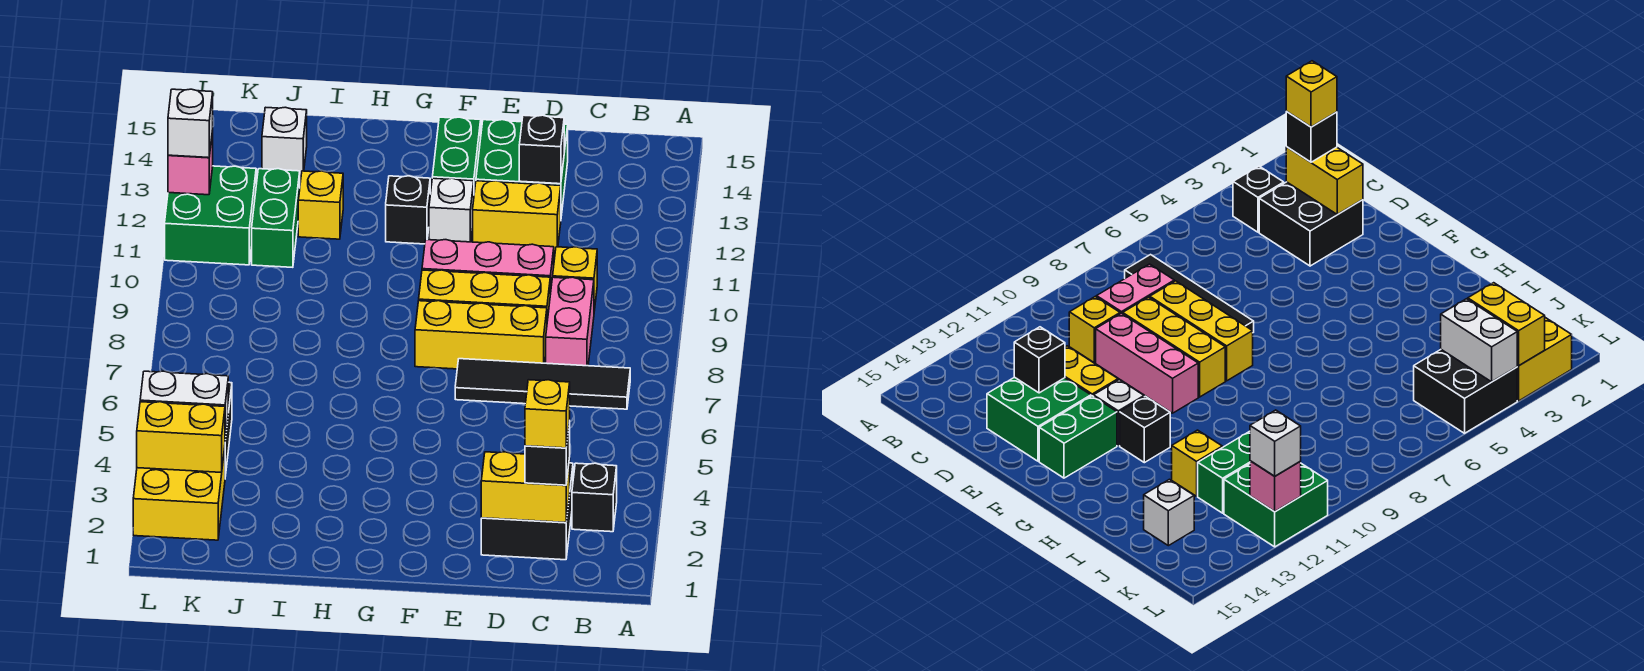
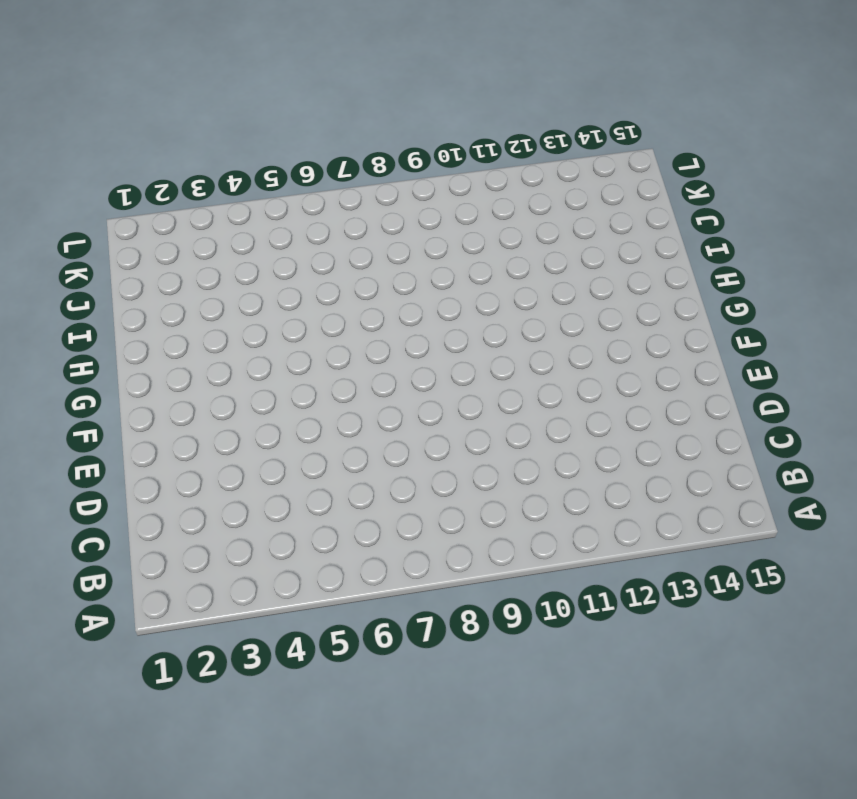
none -> black brick B3 level 1
none -> black tile B7:E7 level 1
none -> black brick C2:D3 level 1

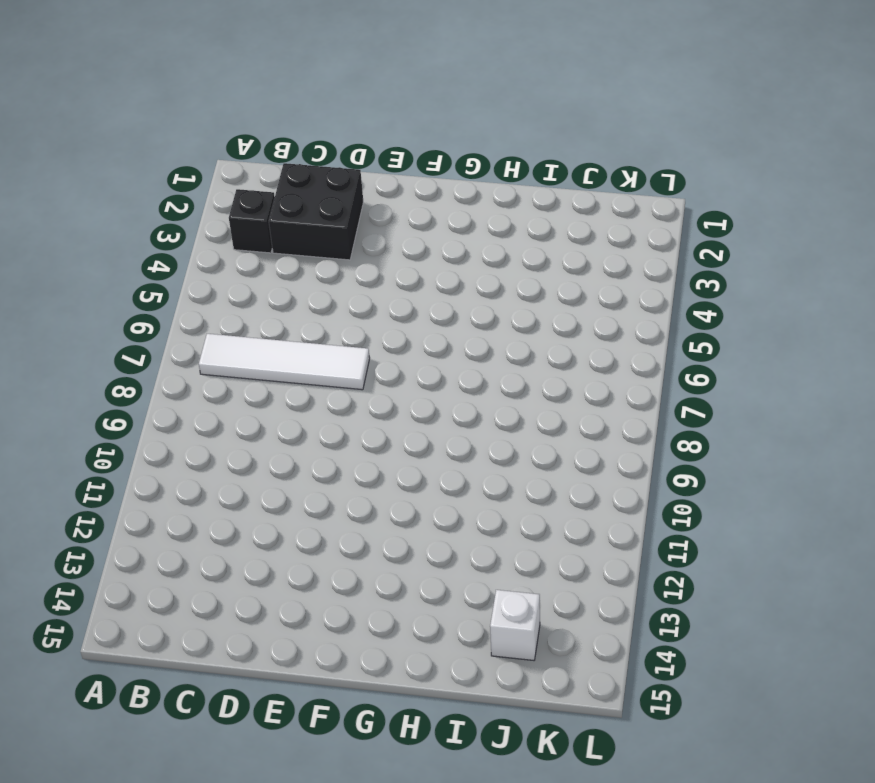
white tile B7:E7 level 1 -> black tile B7:E7 level 1
none -> pink brick C8:C9 level 1
none -> yellow brick C10 level 1
none -> yellow brick D8:F8 level 1

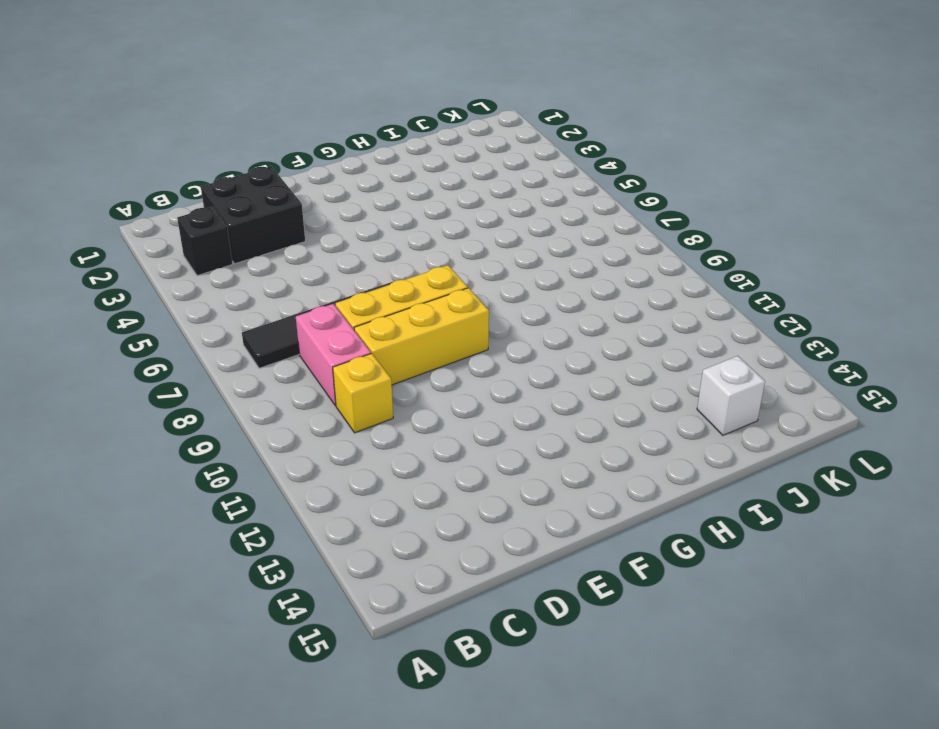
none -> pink brick D10:F10 level 1
none -> yellow brick D12:E12 level 1
none -> green brick D13:E14 level 1

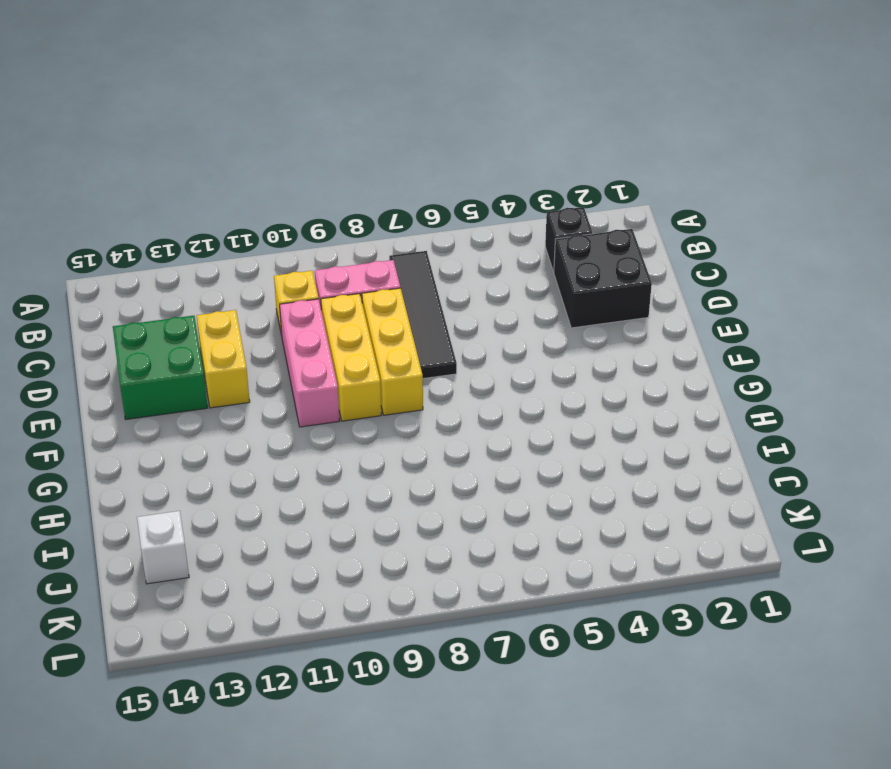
none -> white brick F12 level 1
none -> green brick F13:F14 level 1
none -> black brick G12 level 1

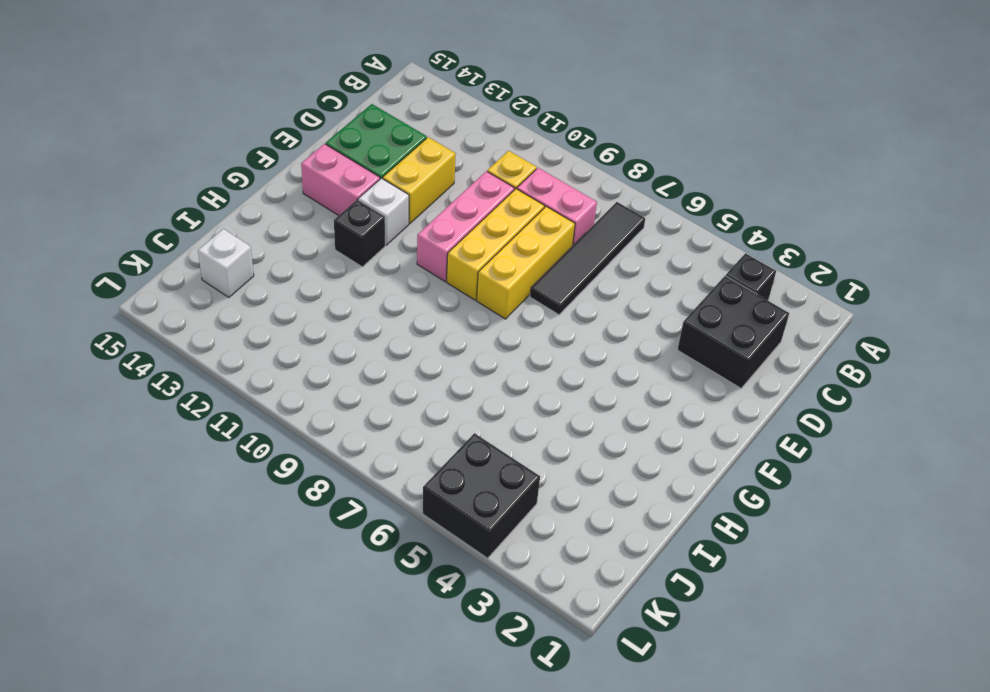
pink brick F13:F14 level 1 -> green brick F13:F14 level 1
none -> yellow brick I12 level 1
none -> green brick J11:J12 level 1
none -> yellow brick K2:L3 level 1

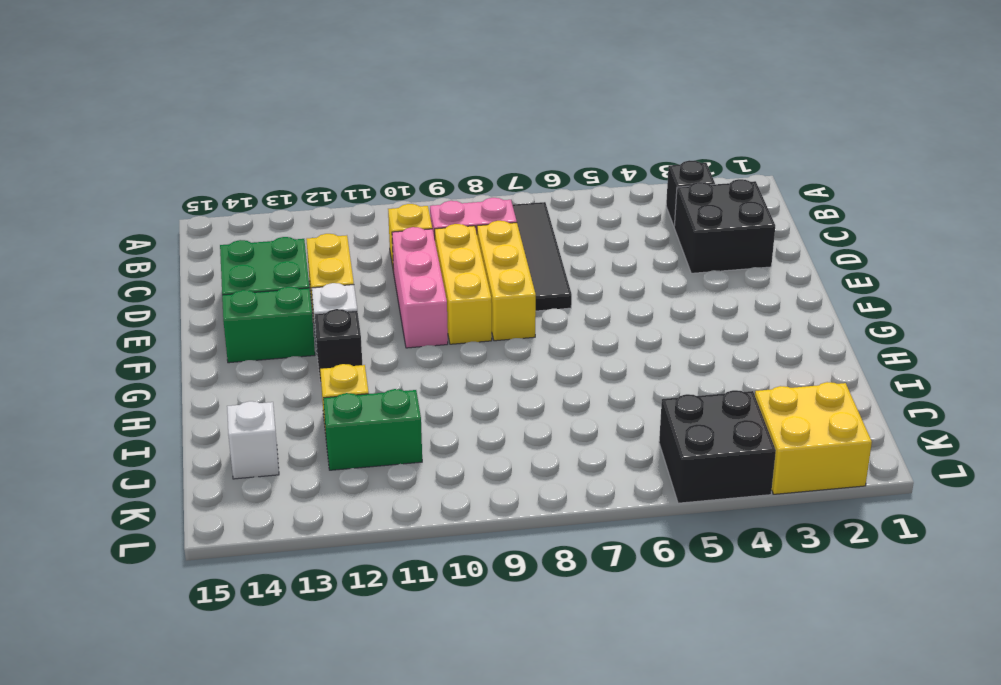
none -> green brick K11:L12 level 1
none -> yellow brick C2:D2 level 2
none -> black brick D13 level 2

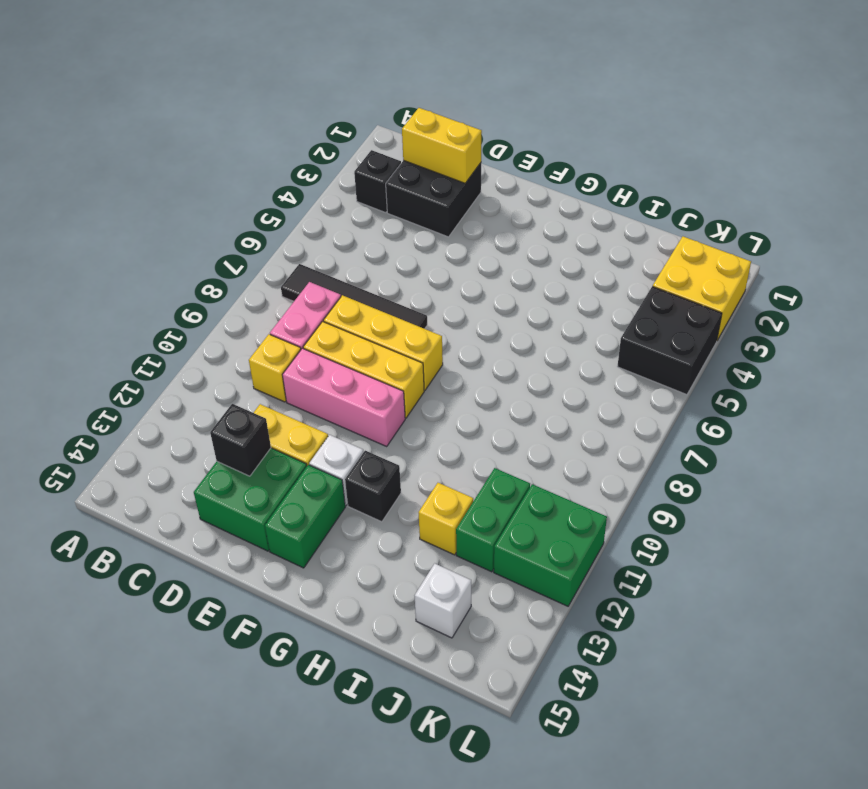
none -> yellow brick K3:L3 level 2
none -> white brick K4:L4 level 2
none -> pink brick L12 level 2

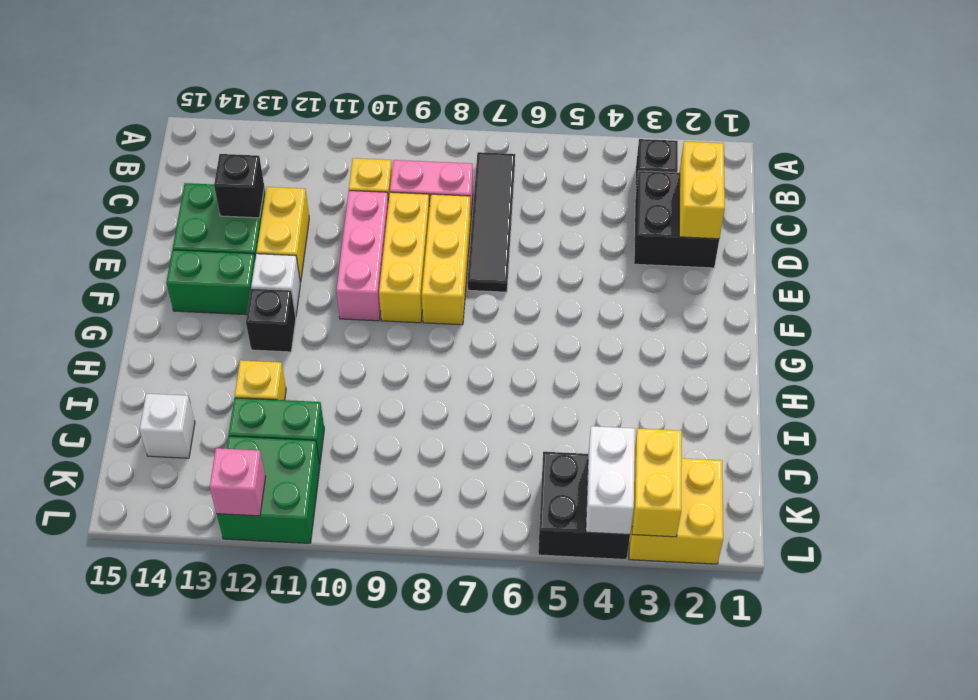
none -> black brick C2 level 3
none -> white brick L12 level 3
none -> yellow brick C2 level 4

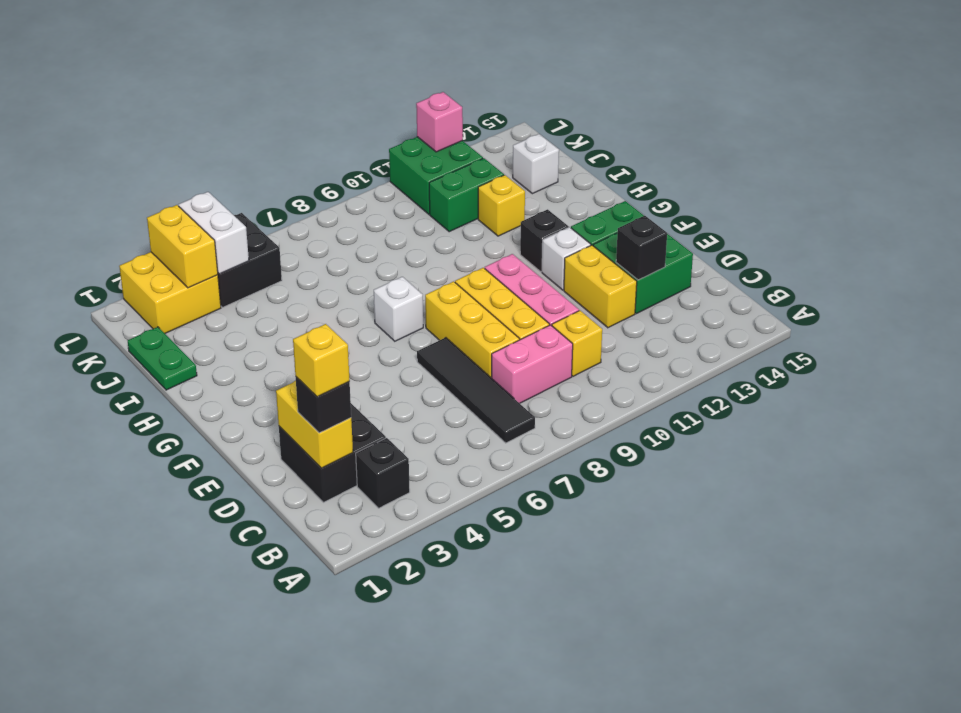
white brick G7 level 1 -> white brick L12 level 3
green plate I1:J1 level 1 -> none

